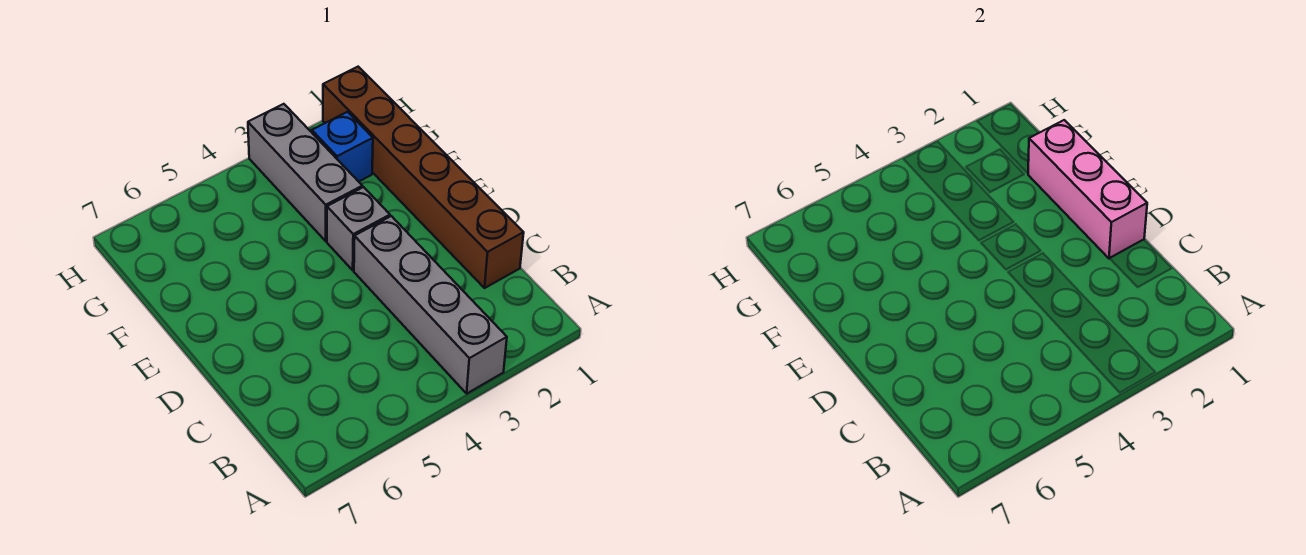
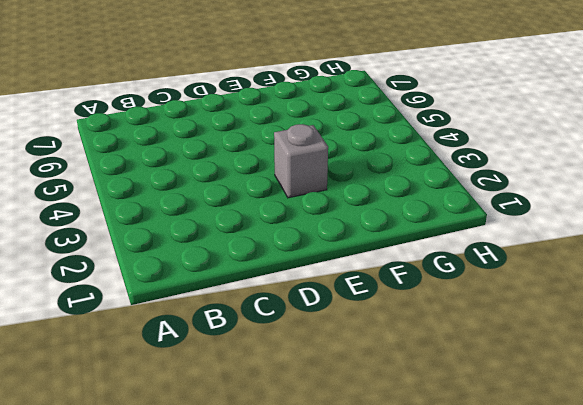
none -> grey brick A3:D3 level 1
none -> brown brick C1:H1 level 1

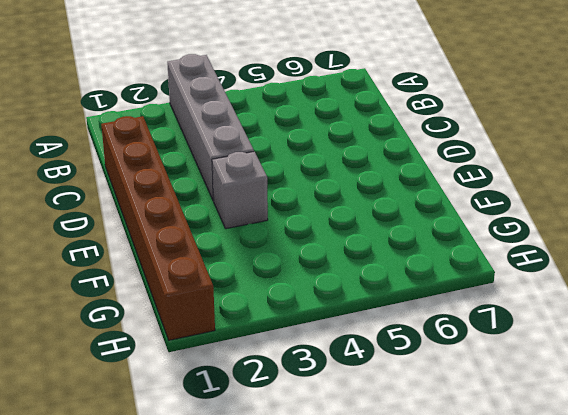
none -> grey brick F3:H3 level 1
none -> blue brick G2 level 1

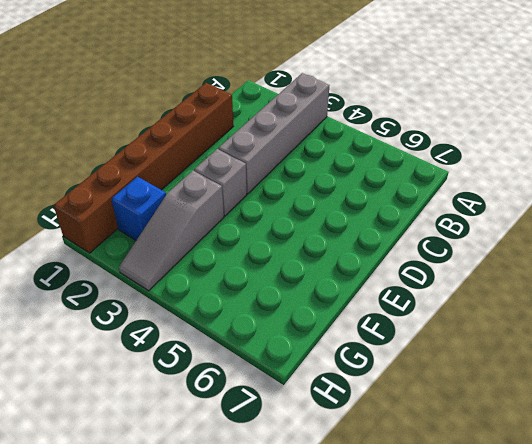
grey slope F3:H3 level 1 top F -> grey brick F3:H3 level 1
none -> pink brick D1:F1 level 2

